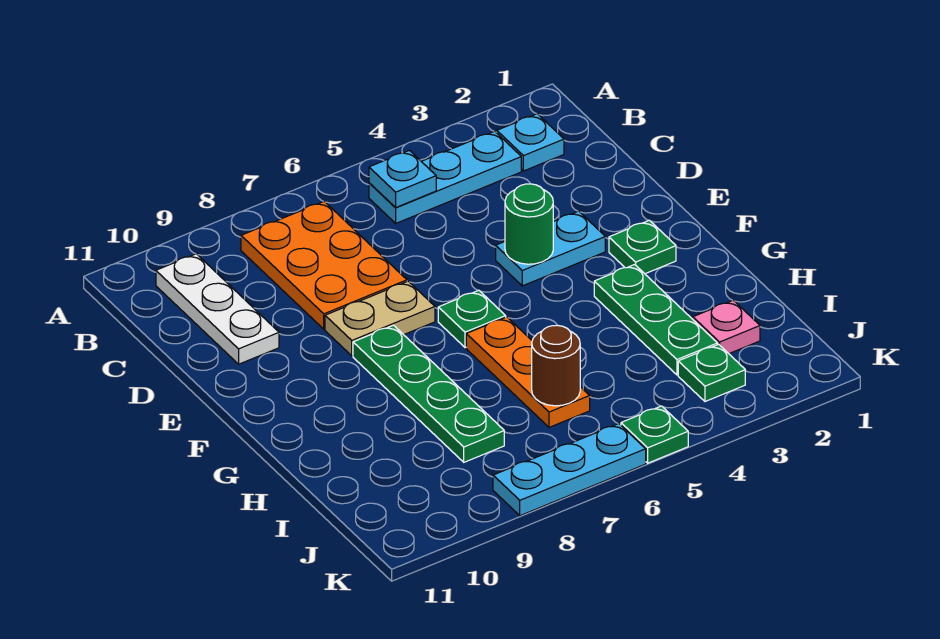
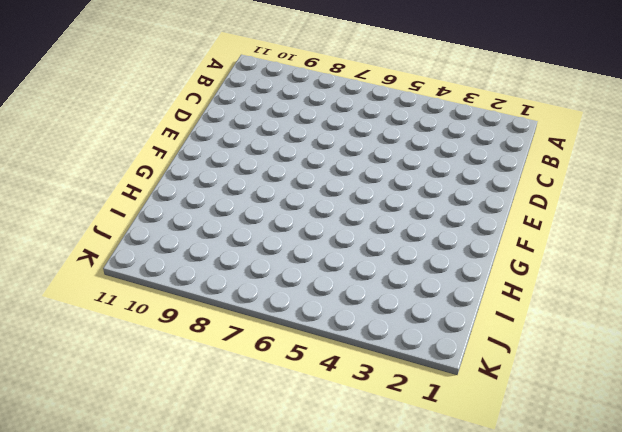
none -> cyan plate B2 level 1
none -> cyan plate B3:B5 level 1
none -> orange plate B7:D8 level 1

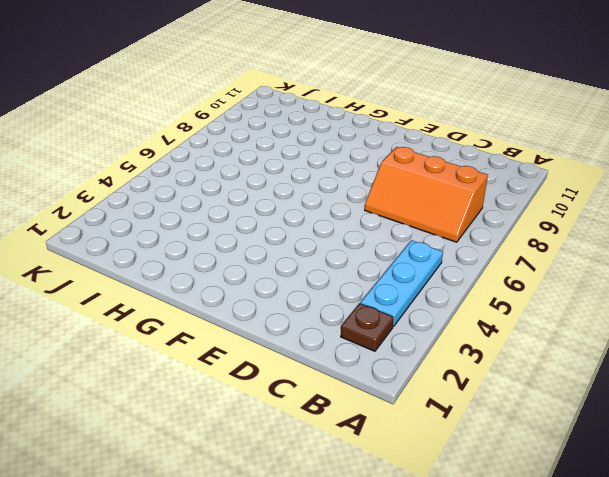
brown plate B2 level 1 -> cyan plate B2 level 1
orange slope B7:D8 level 1 top 8 -> orange plate B7:D8 level 1
none -> white plate B10:D10 level 1
none -> cyan plate E3:E4 level 1
none -> tan plate E7:E8 level 1

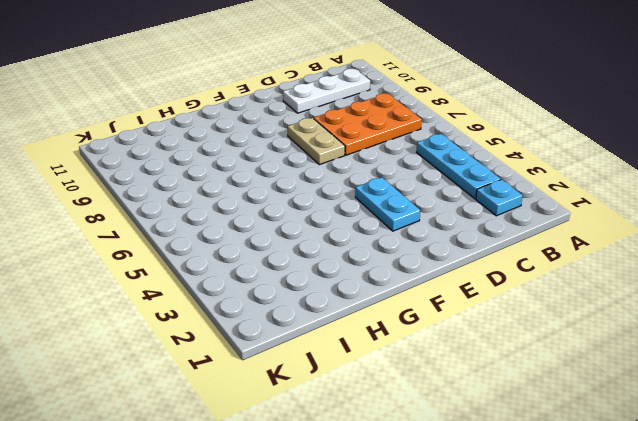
none -> green plate F2 level 1
none -> green plate F6 level 1
none -> green plate F8:I8 level 1

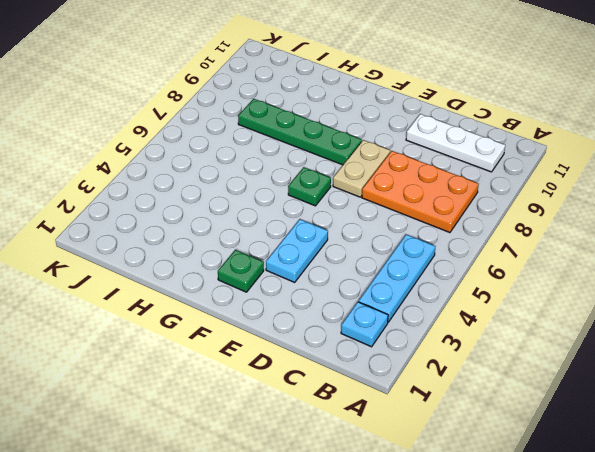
none -> green plate G3:I3 level 1
none -> orange plate G6:I6 level 1
none -> pink plate I2 level 1

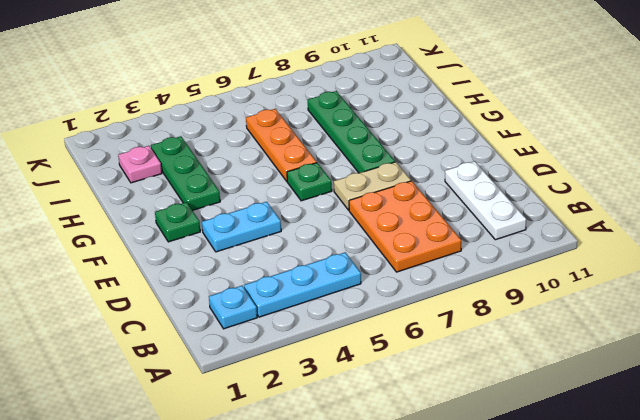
none -> green plate J3 level 1
none -> green plate K5 level 1
none -> cyan plate K6:K8 level 1

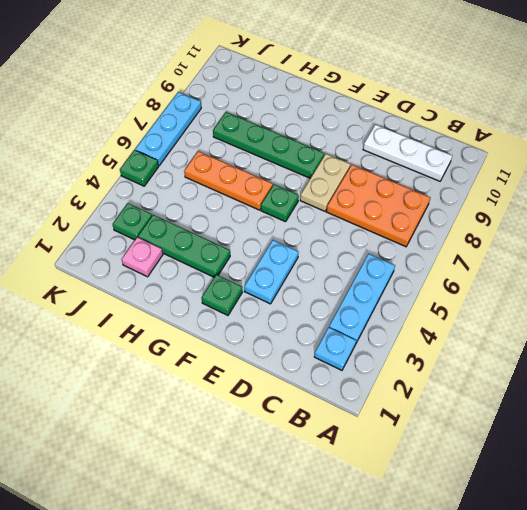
none -> cyan plate B5 level 2
none -> green round brick E4 level 2
none -> brown round brick I6 level 2

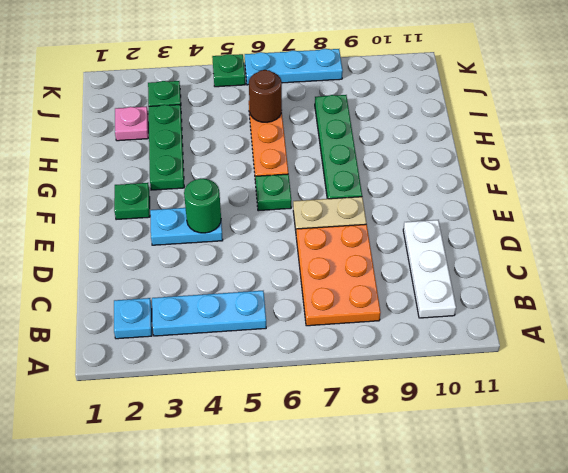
none -> cyan plate B5 level 2

